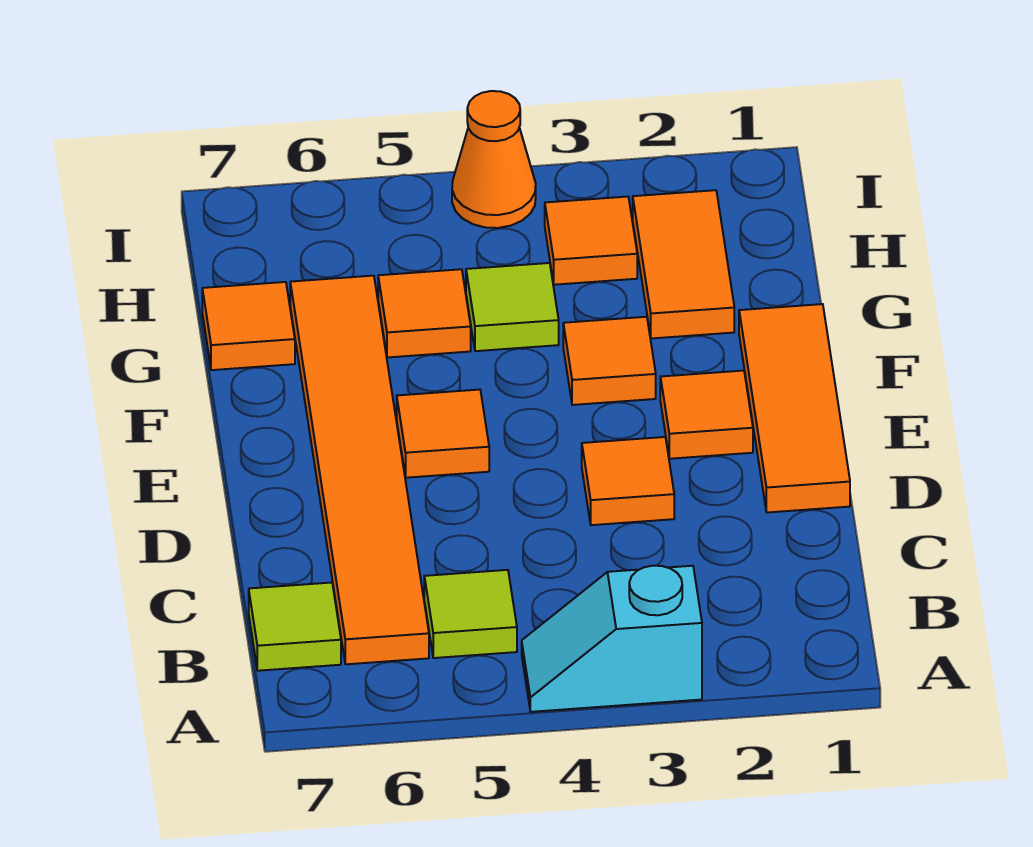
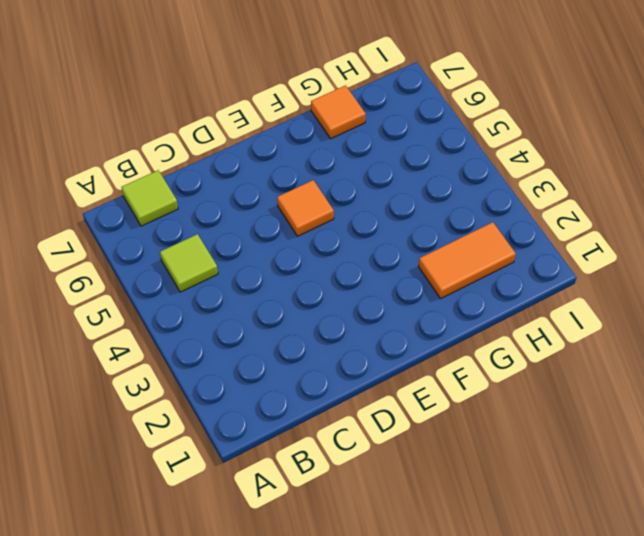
none -> cyan slope A3:A4 level 1 top 3
none -> orange tile B6:G6 level 1
none -> orange tile D1:F1 level 1

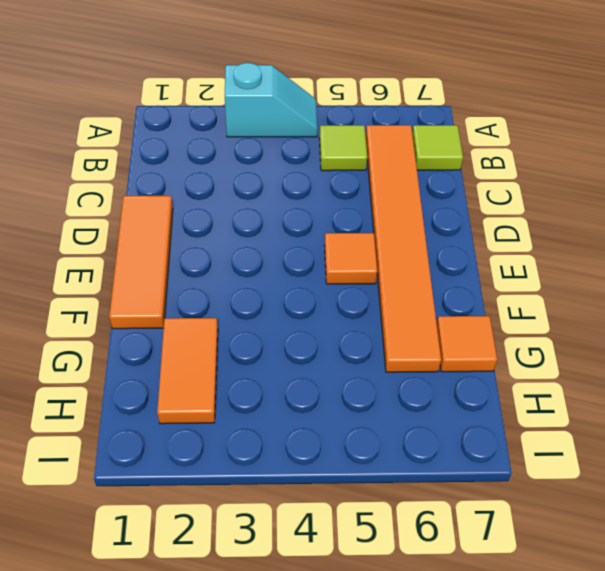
none -> orange tile D3 level 1
none -> orange tile E2 level 1
none -> orange tile F3 level 1

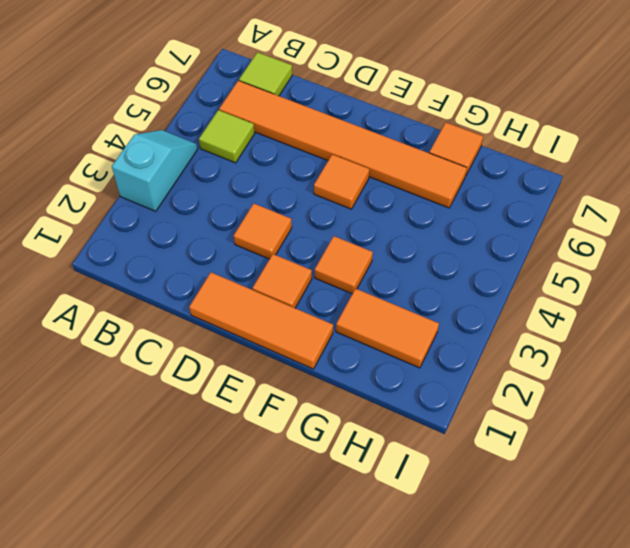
none -> lime tile G4 level 1
none -> orange tile G5 level 1
none -> orange tile H3 level 1

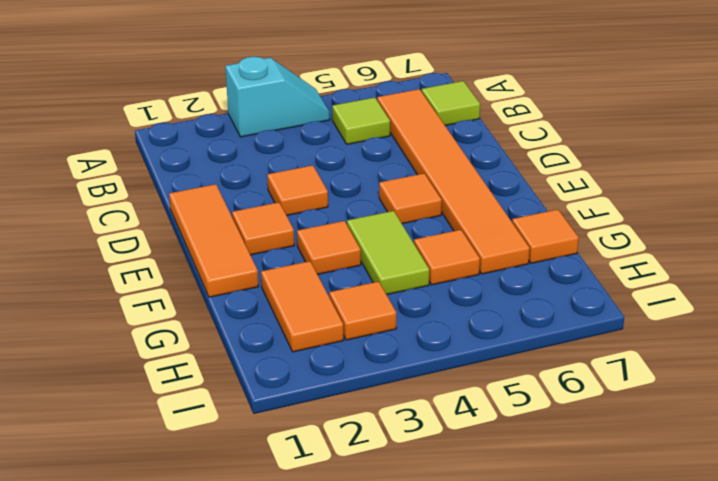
lime tile F4:G4 level 1 -> lime tile G4 level 1
none -> orange cone I4 level 1

